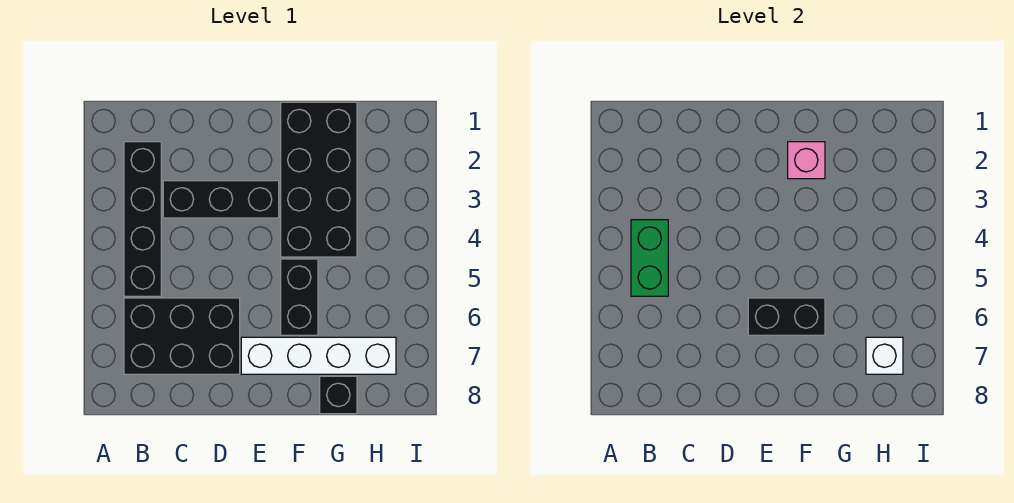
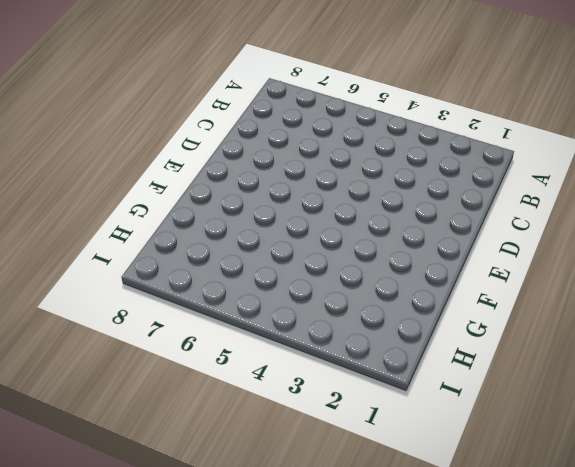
none -> black brick B2:B5 level 1
none -> black brick B6:D7 level 1

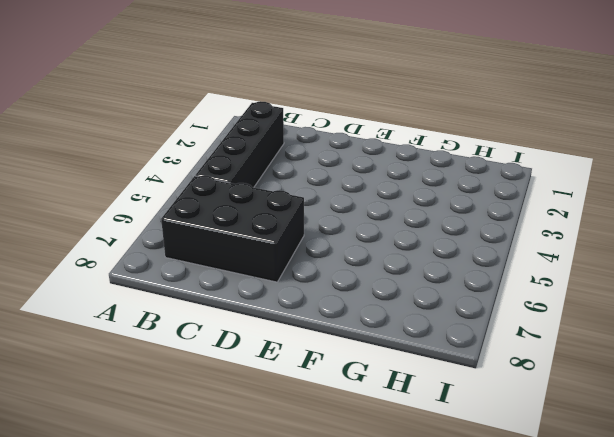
none -> black brick C3:E3 level 1
none -> white brick E7:H7 level 1

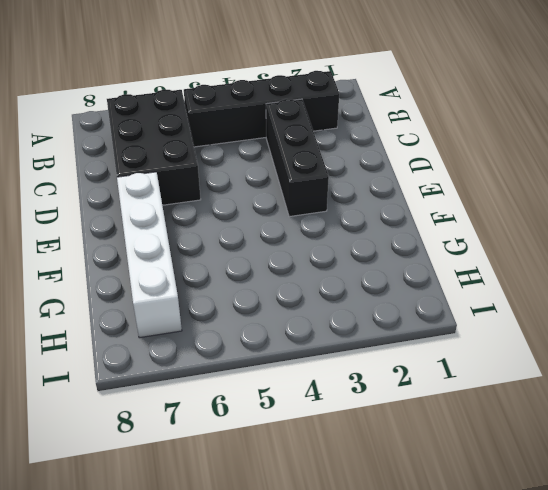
none -> black brick F1:G4 level 1
none -> black brick F5:F6 level 1

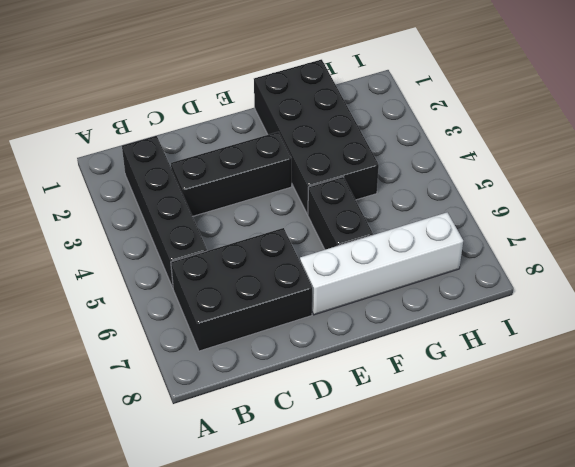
none -> black brick G8 level 1
none -> green brick B4:B5 level 2

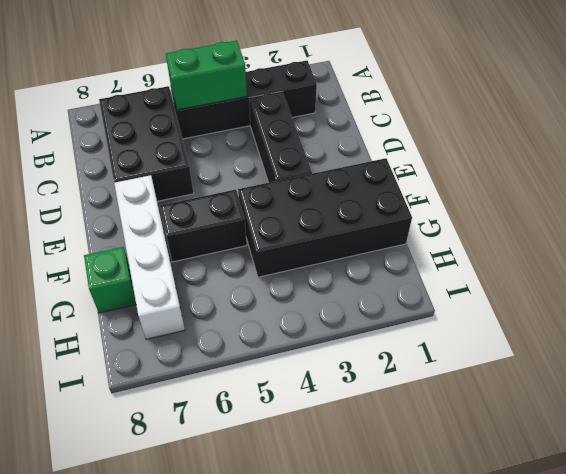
green brick G8 level 1 -> black brick G8 level 1
none -> black brick E6:F6 level 2
none -> pink brick F2 level 2

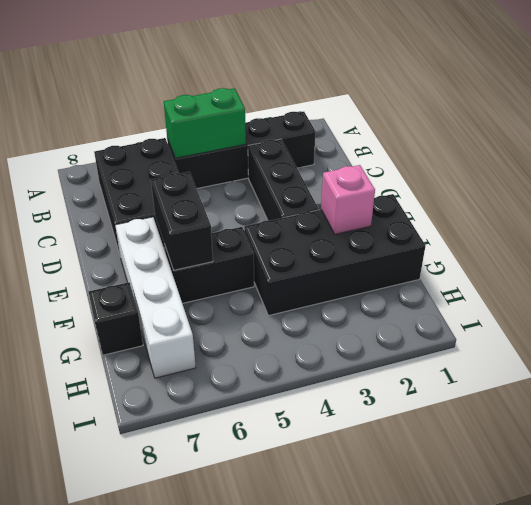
none -> white brick H7 level 2

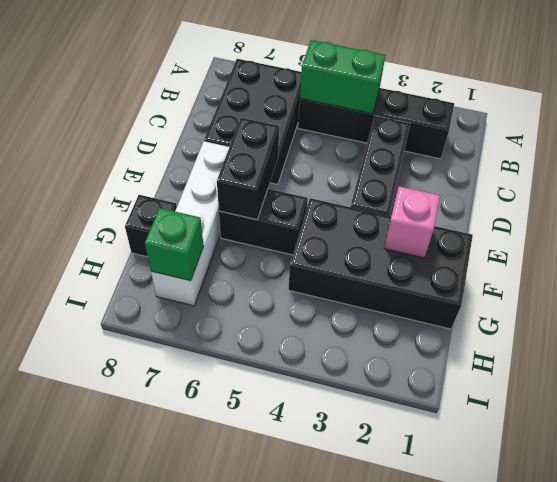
green brick H7 level 2 -> white brick H7 level 2

